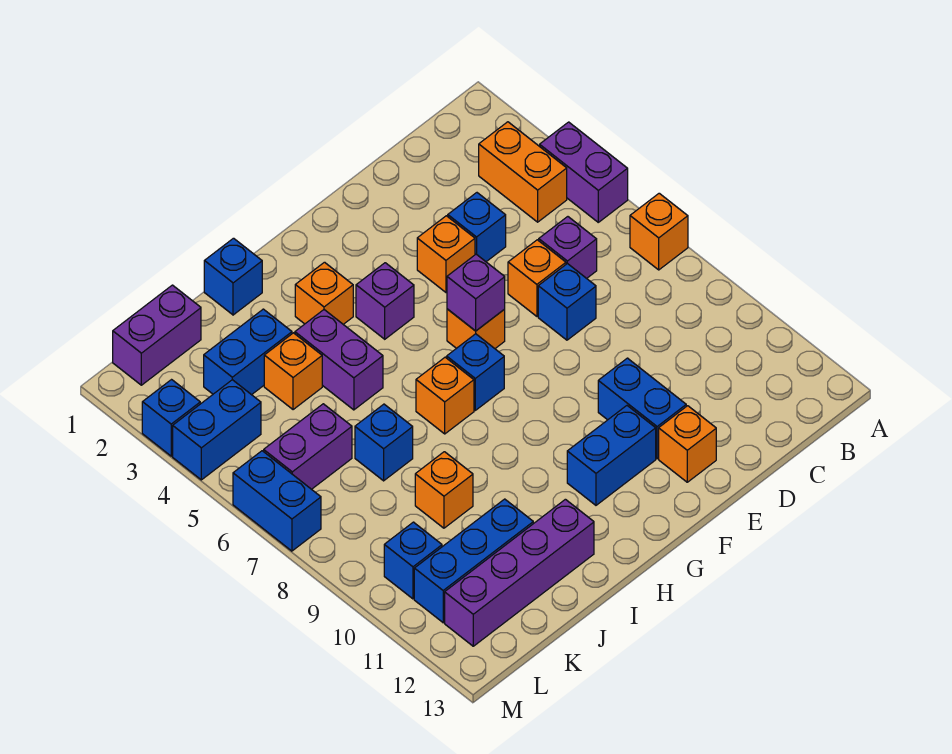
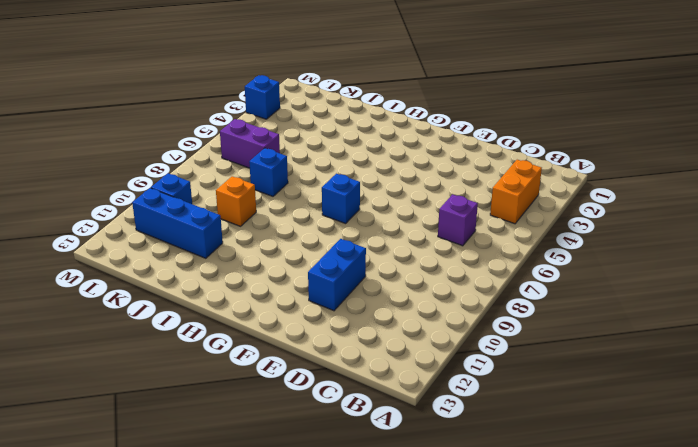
none -> purple brick A4:A5 level 1
none -> orange brick A7 level 1
none -> blue brick D4 level 1
none -> orange brick D6 level 1

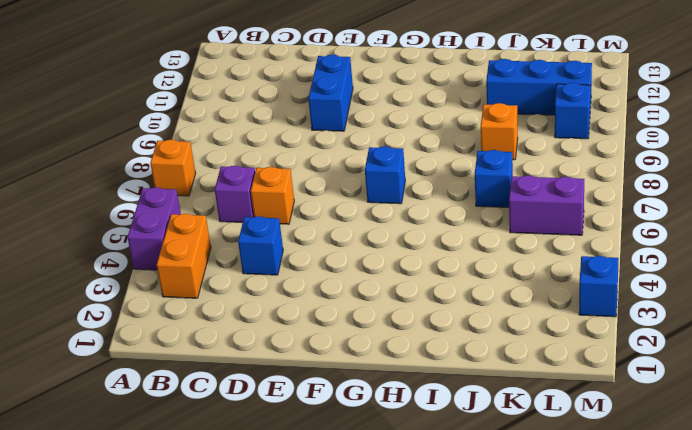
none -> blue brick D7 level 1
none -> orange brick E4 level 1
none -> orange brick E12 level 1
none -> orange brick F6 level 1

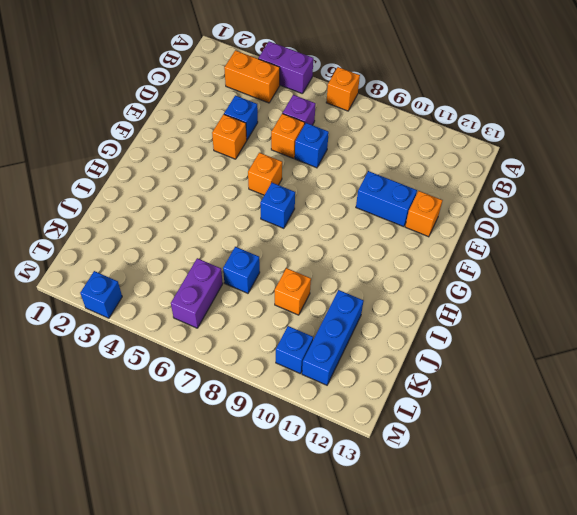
none -> blue brick F11:G11 level 1
none -> purple brick G4 level 1
none -> orange brick H3 level 1
none -> orange brick H7 level 1

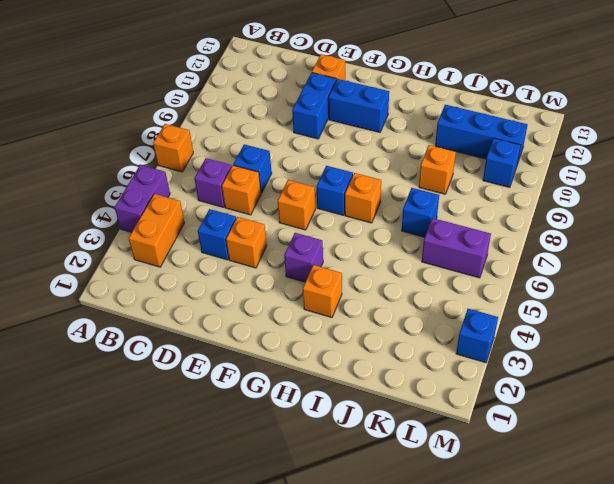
none -> blue brick I1 level 1
none -> purple brick I4:I5 level 1
none -> purple brick I12:L12 level 1
none -> blue brick J3:K3 level 1

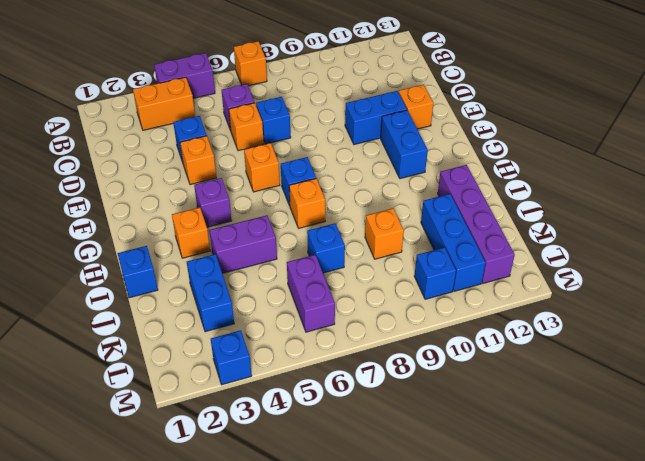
none -> orange brick J4 level 1
none -> purple brick K1:L1 level 1
none -> blue brick L4:M4 level 1
none -> blue brick M6:M7 level 1

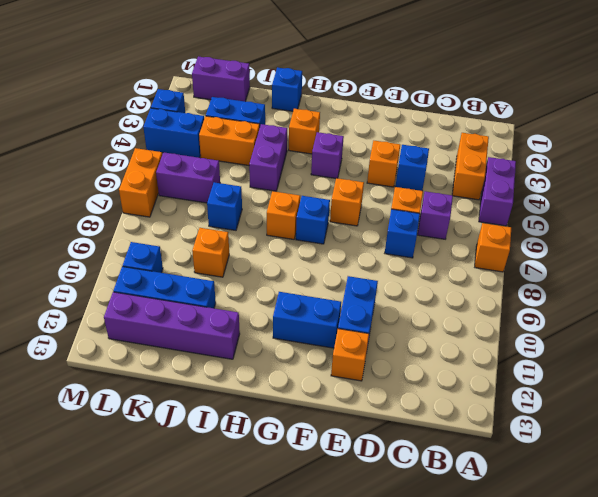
orange brick J4:K4 level 1 -> orange brick J4 level 1
orange brick M6:M7 level 1 -> blue brick M6:M7 level 1
none -> purple brick F6 level 2

